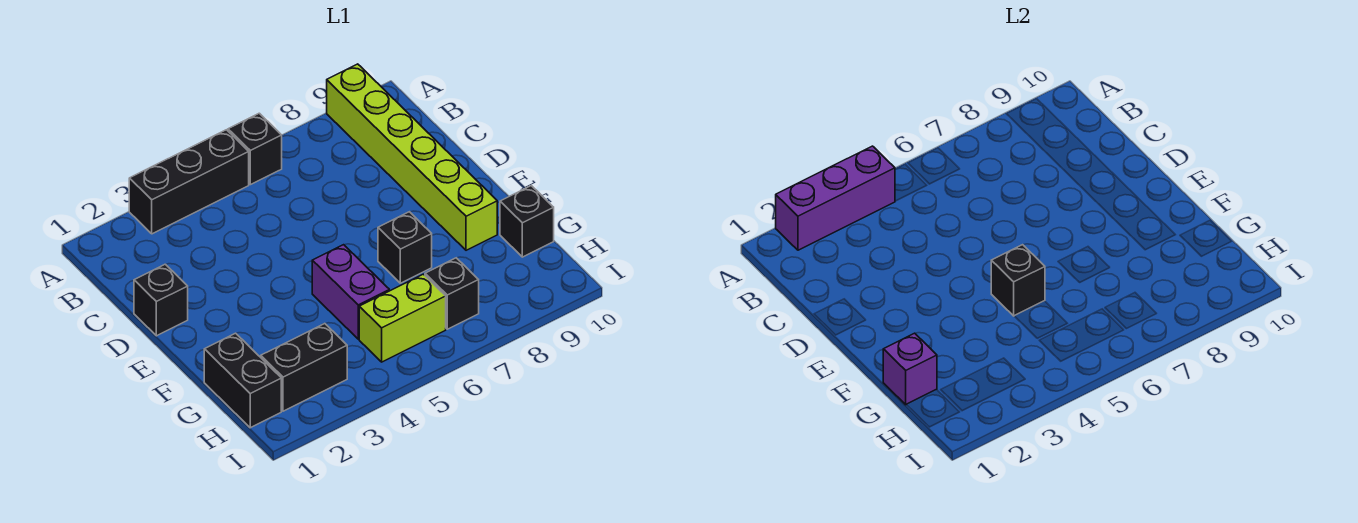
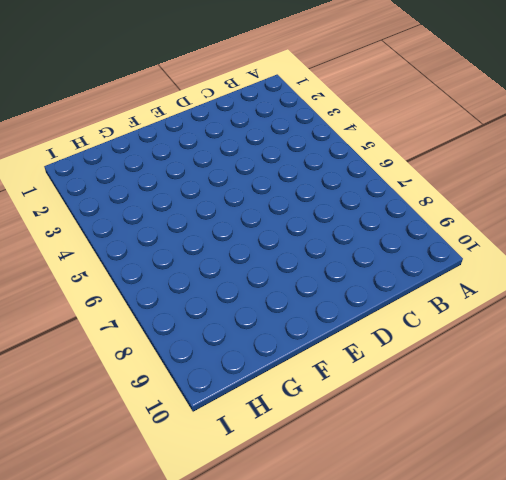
none -> black brick A3:A5 level 1
none -> black brick A6 level 1
none -> lime brick A9:F9 level 1

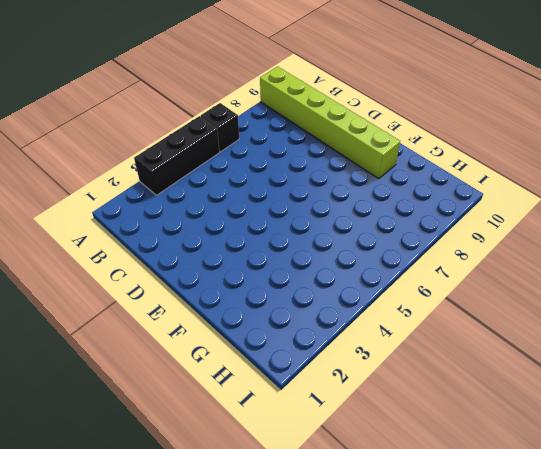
none -> black brick D1 level 1
none -> purple brick F5:G5 level 1
none -> black brick F7 level 1

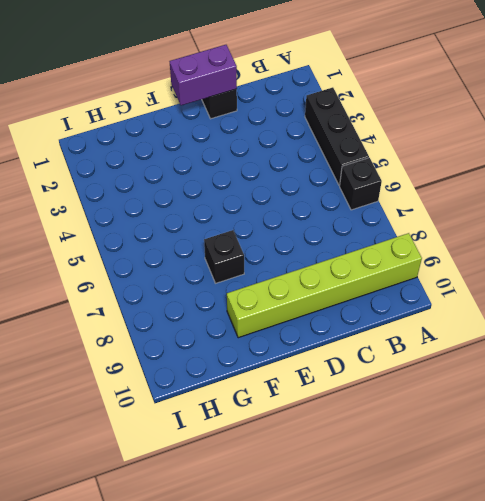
purple brick D1:E1 level 2 -> purple brick F5:G5 level 1
none -> black brick G1:H1 level 1
none -> black brick G10 level 1
none -> black brick H2:H3 level 1

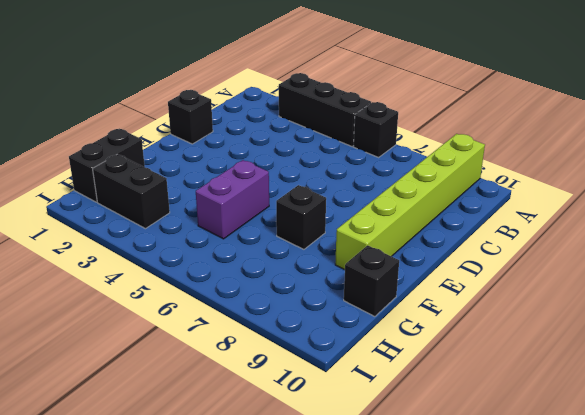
none -> lime brick H5:H6 level 1
none -> black brick H7 level 1
none -> purple brick A2:A4 level 2

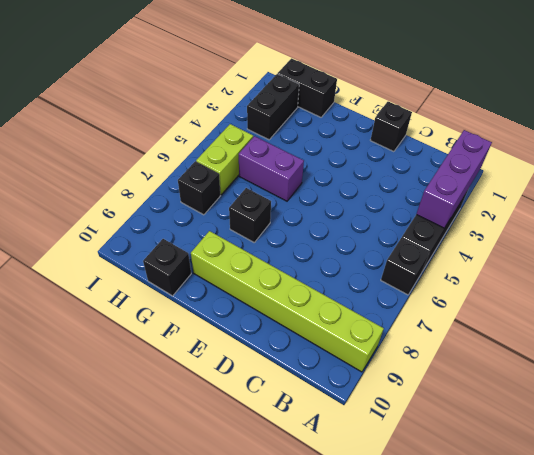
none -> black brick F5 level 2
none -> purple brick G1 level 2

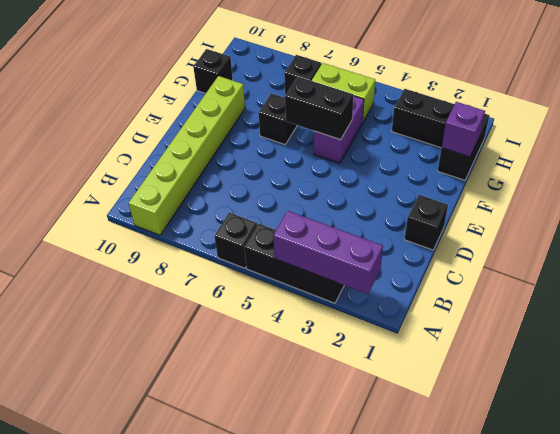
black brick F5:F6 level 2 -> black brick F5 level 2

